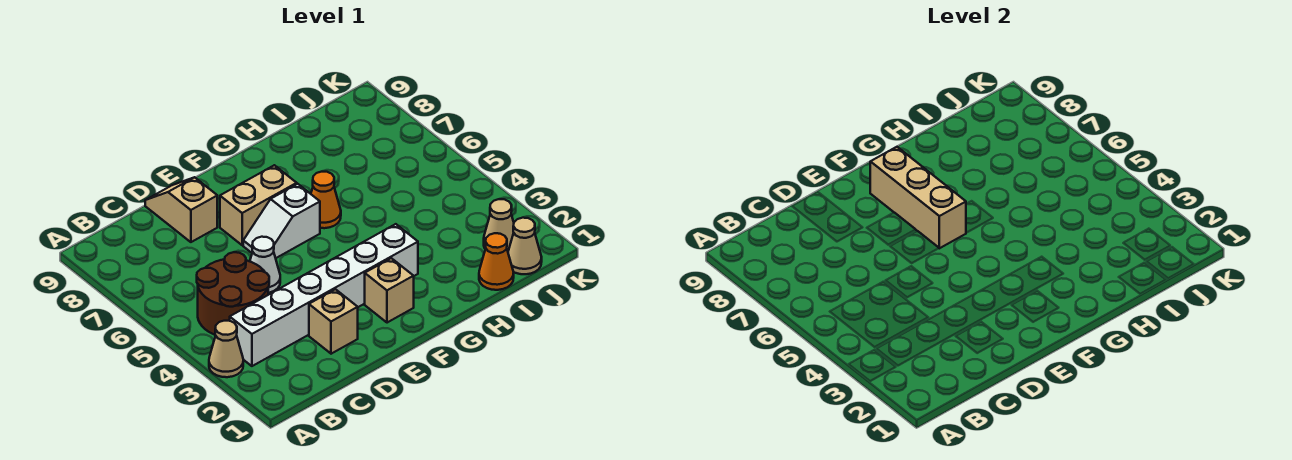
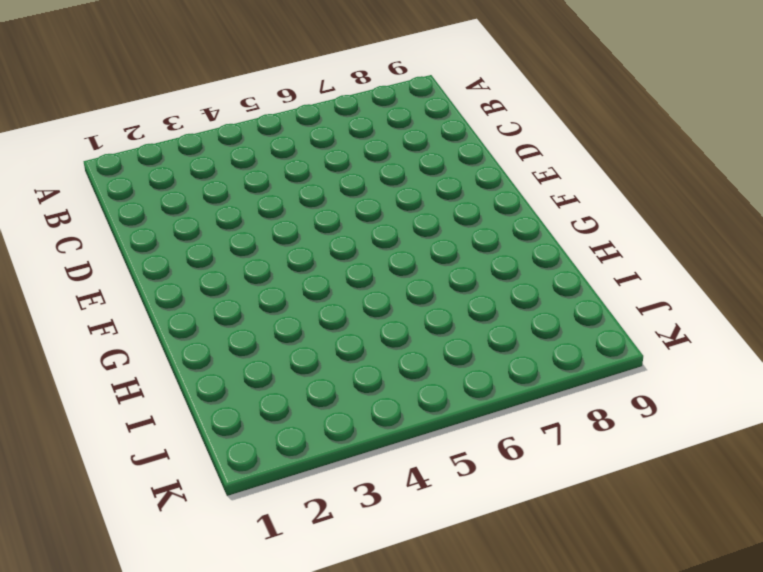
none -> tan cone A3 level 1
none -> white brick B3:G3 level 1
none -> brown round brick B4:C5 level 1

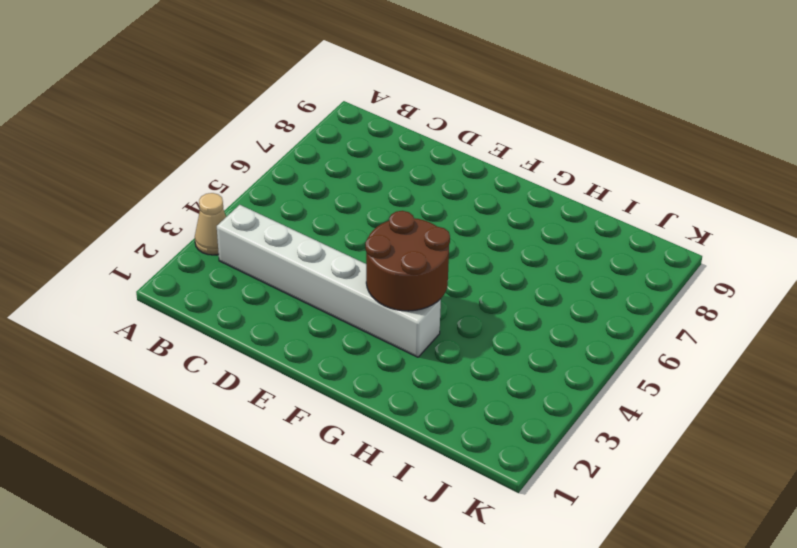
brown round brick F3:G4 level 2 -> brown round brick B4:C5 level 1
none -> tan brick D2 level 1
none -> white cone D5 level 1
none -> tan slope D8:D9 level 1 top 8

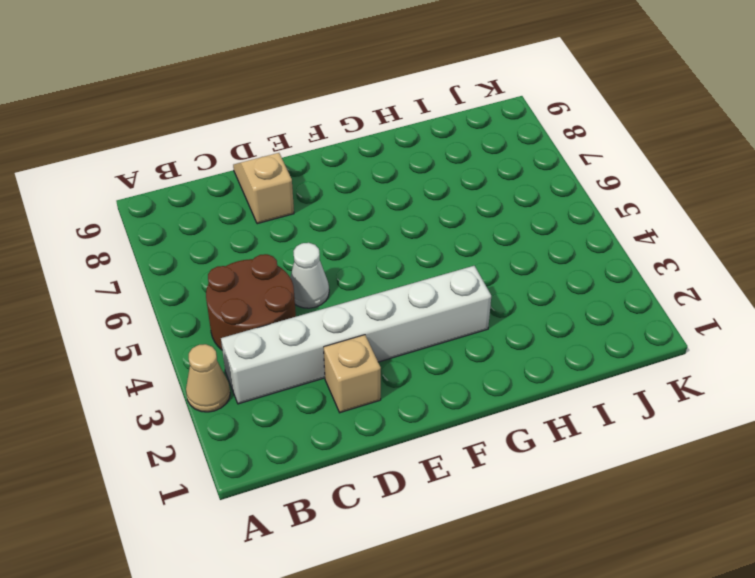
none -> white slope E6:F6 level 1 top F
none -> tan brick E7:F7 level 1
none -> tan brick F2 level 1

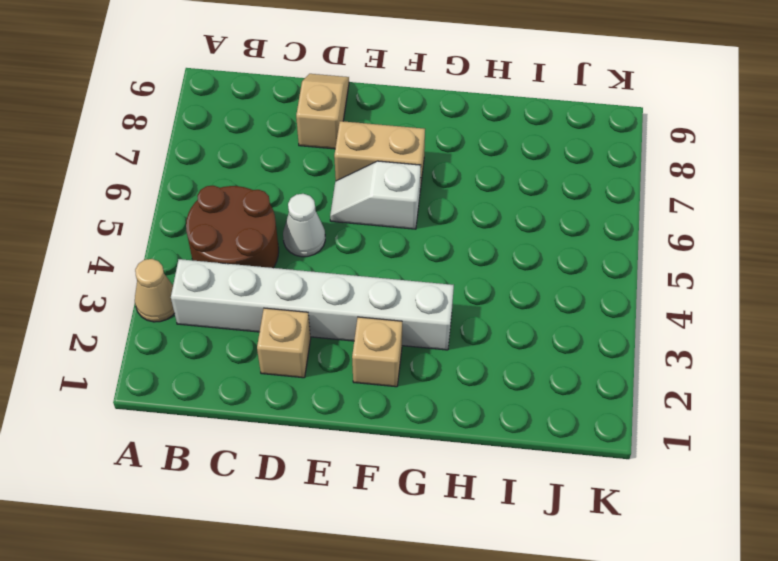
none -> orange cone G6 level 1
none -> orange cone I1 level 1
none -> tan cone J1 level 1

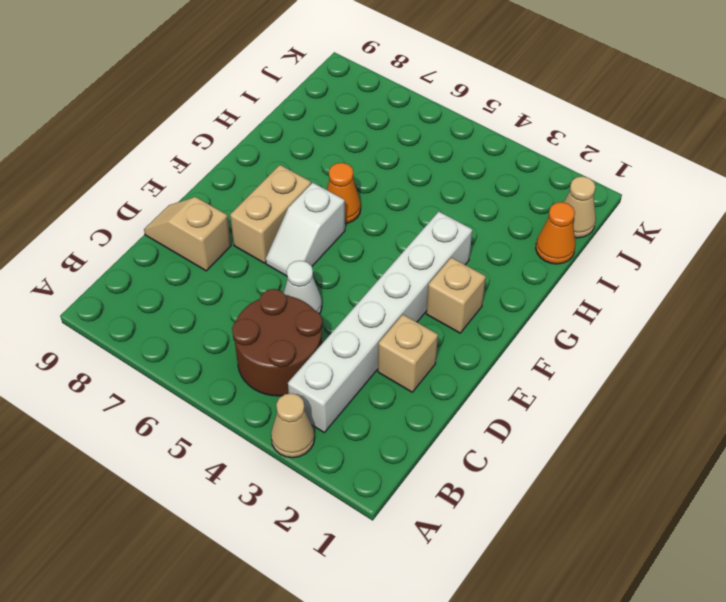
none -> tan cone J2 level 1
none -> tan brick F6:F8 level 2

